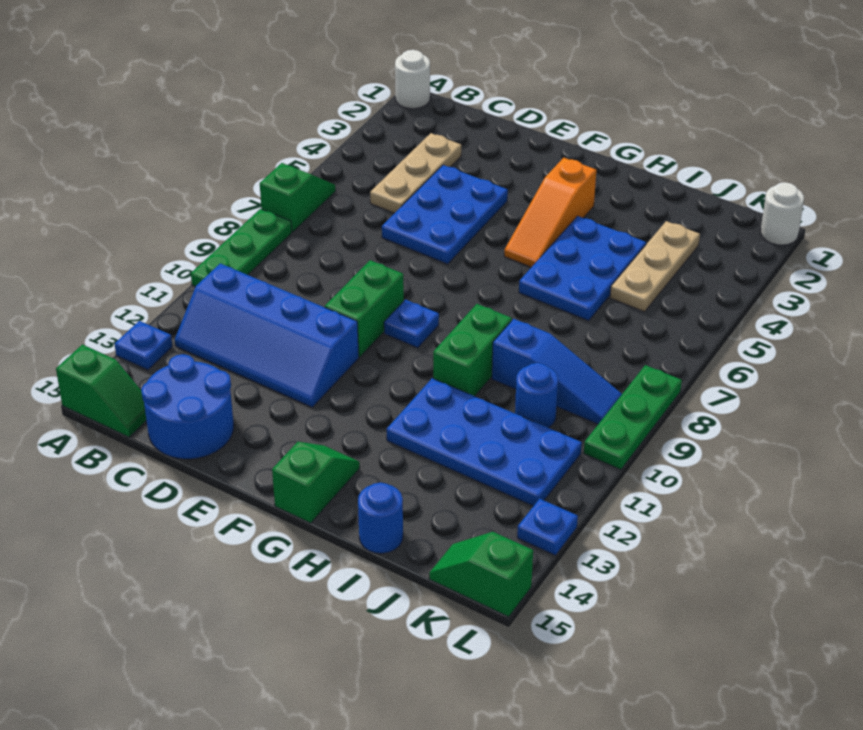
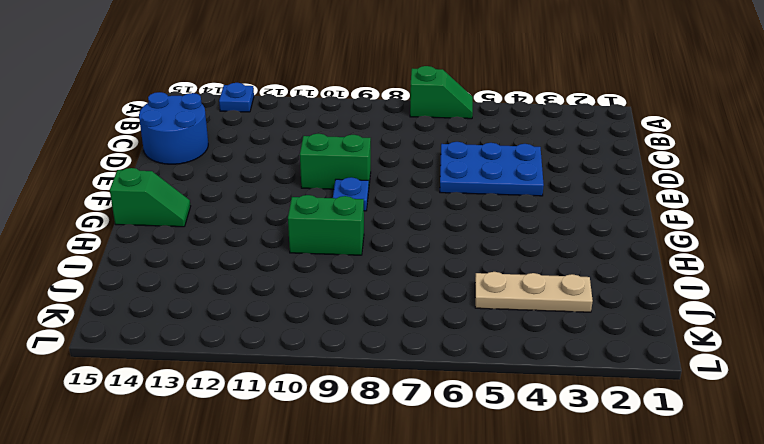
none -> white round brick A1 level 1
none -> green plate A8:A10 level 1
none -> green slope A15:B15 level 1 top A

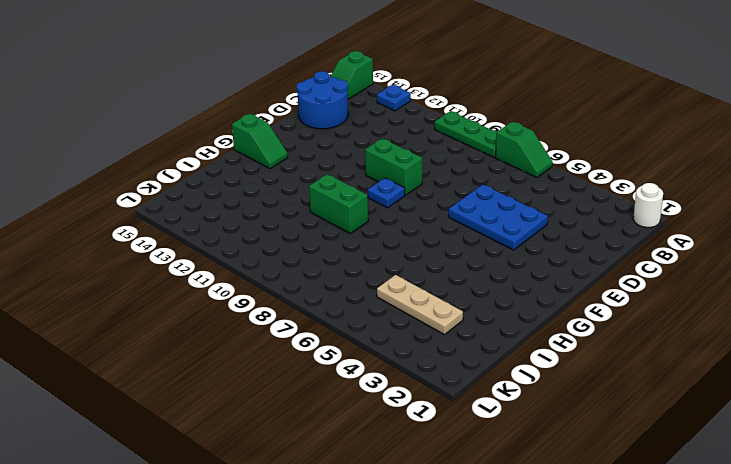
none -> blue slope B11:E12 level 1 top 11
none -> tan plate C3:C5 level 1
none -> orange slope G3:G5 level 1 top 3

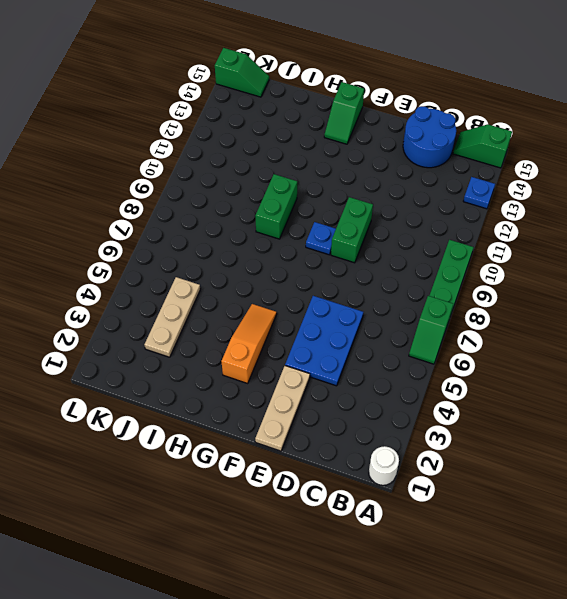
tan plate E1:E3 level 1 -> tan plate C3:C5 level 1
none -> blue slope B11:E12 level 1 top 11
none -> blue plate H4:I6 level 1
none -> blue plate H11:K12 level 1

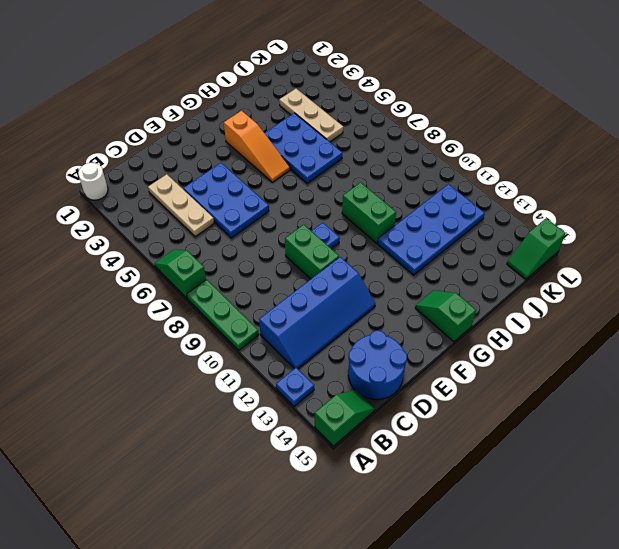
none -> blue slope I9:K9 level 1 top I
none -> blue round brick I15 level 1
none -> blue round brick J10 level 1

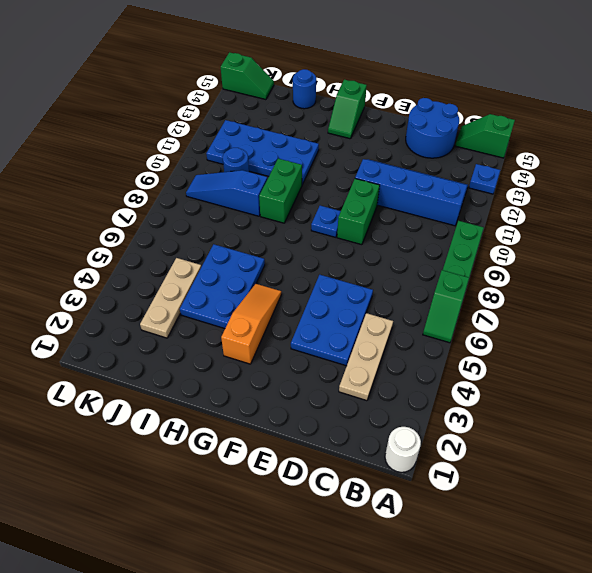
none -> white round brick L1 level 1
none -> green plate L8:L10 level 1
none -> blue plate L13 level 1

